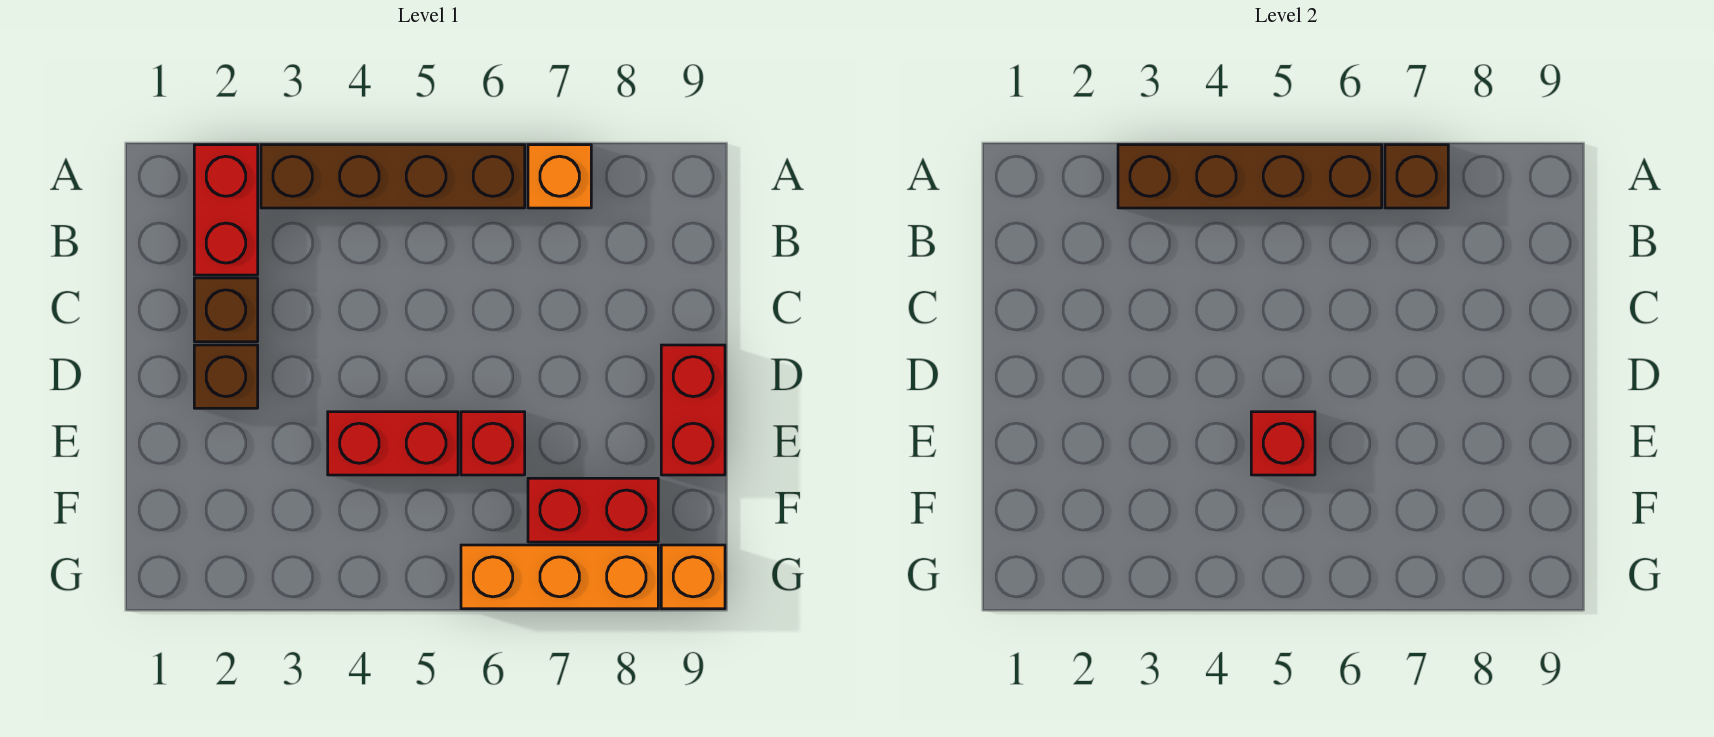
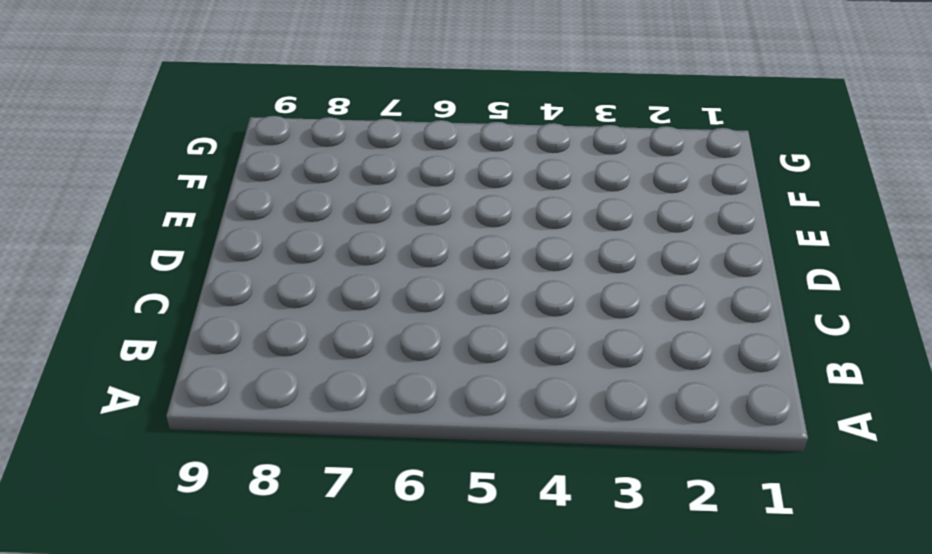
none -> red brick A2:B2 level 1
none -> brown brick A3:A6 level 1
none -> orange brick A7 level 1

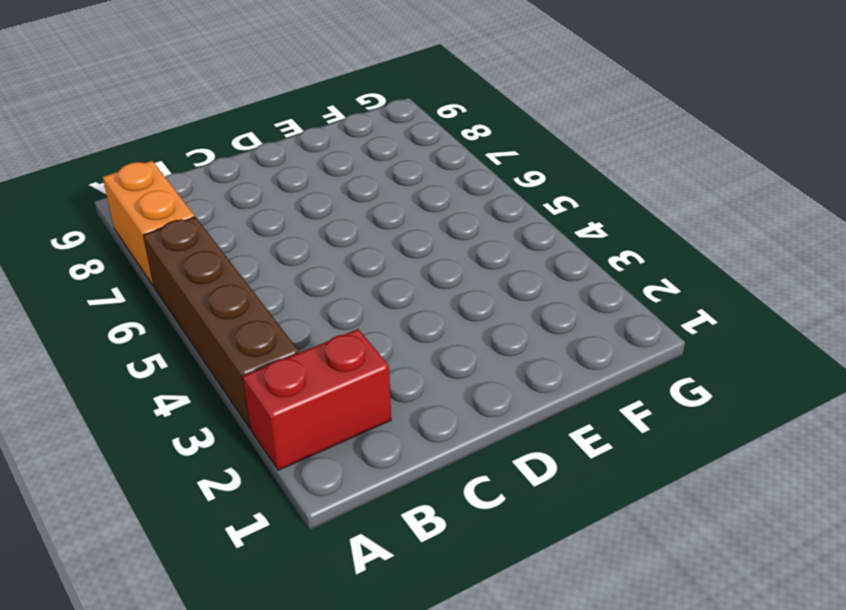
orange brick A7:A8 level 1 -> orange brick A7 level 1
none -> brown brick C2 level 1
none -> brown brick D2 level 1
none -> red brick D9:E9 level 1

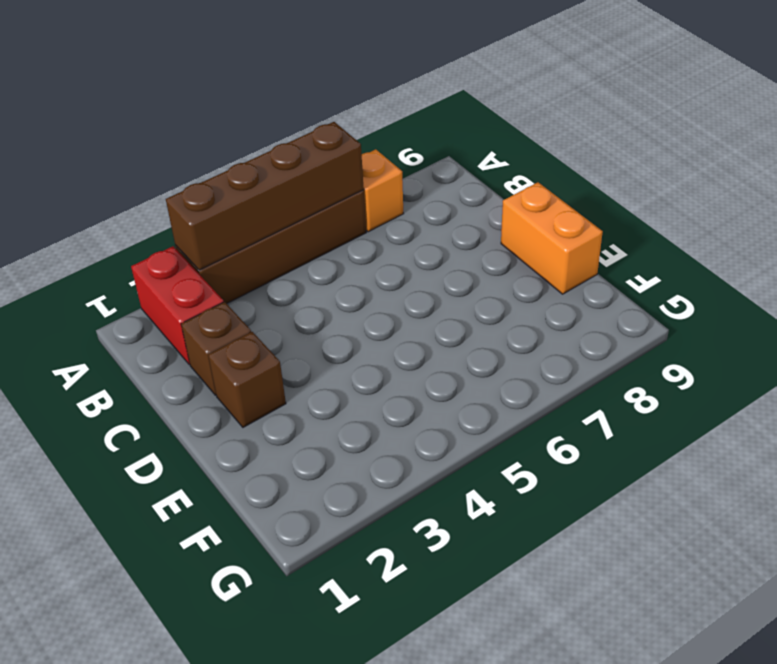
orange brick D9:E9 level 1 -> red brick D9:E9 level 1
none -> red brick E4:E5 level 1
none -> red brick E6 level 1
none -> red brick F7:F8 level 1

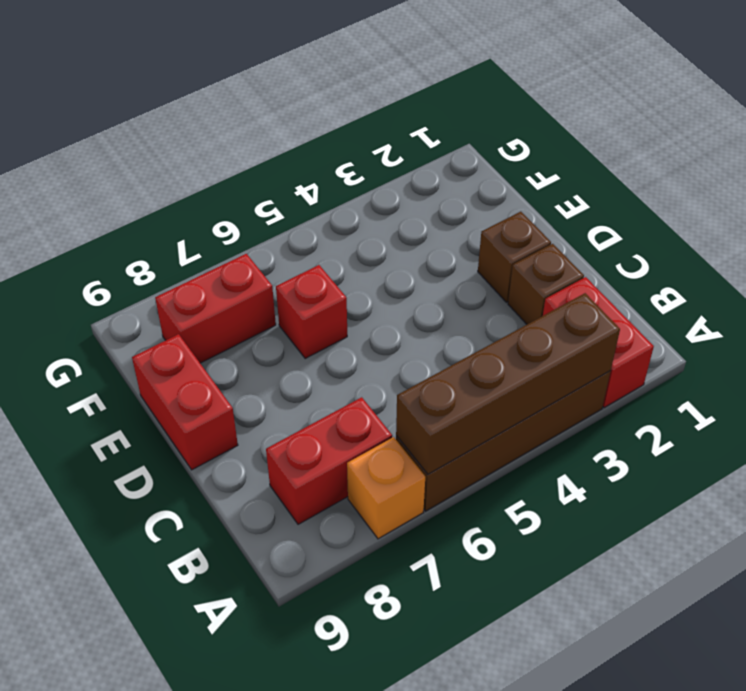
red brick B7:B8 level 1 -> red brick E4:E5 level 1
none -> orange brick G6:G8 level 1
none -> orange brick G9 level 1
none -> brown brick A7 level 2

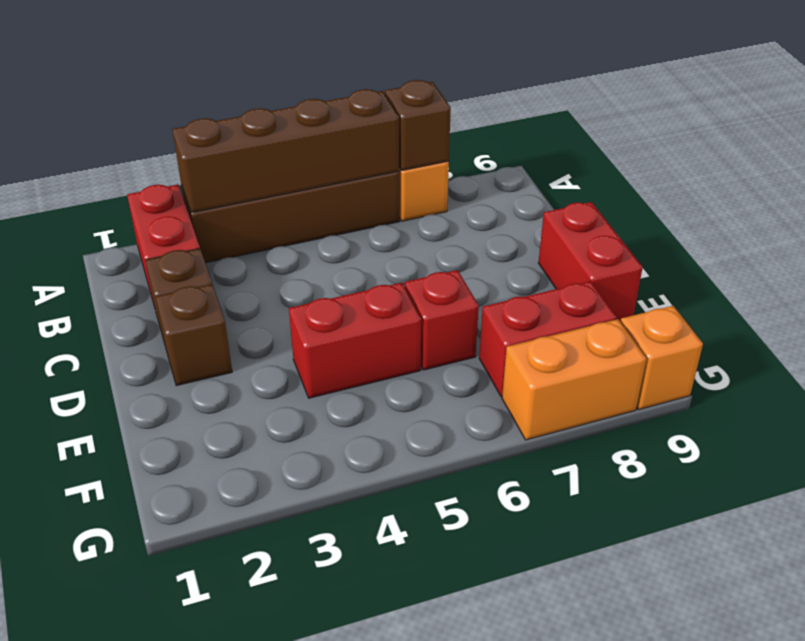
orange brick G7:G8 level 1 -> orange brick G6:G8 level 1
none -> red brick E5 level 2

